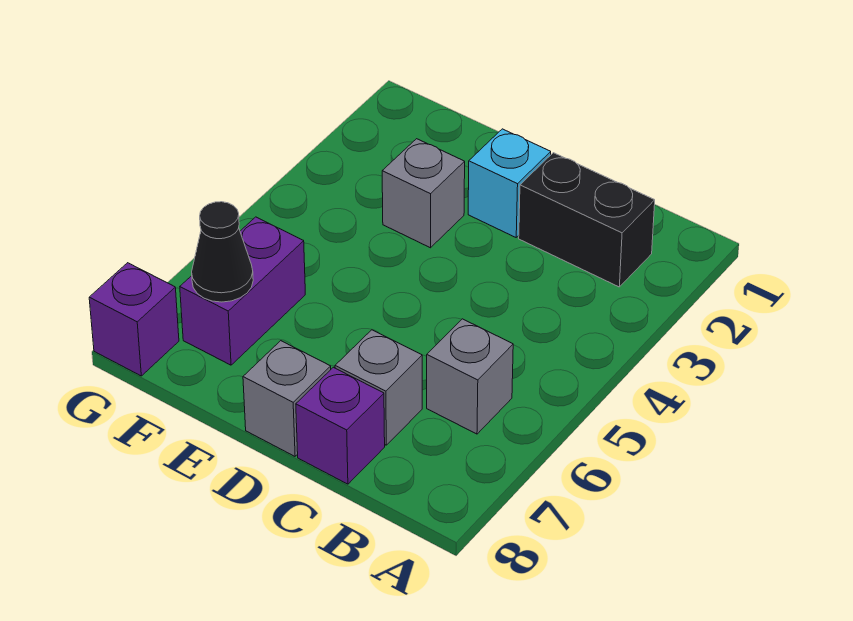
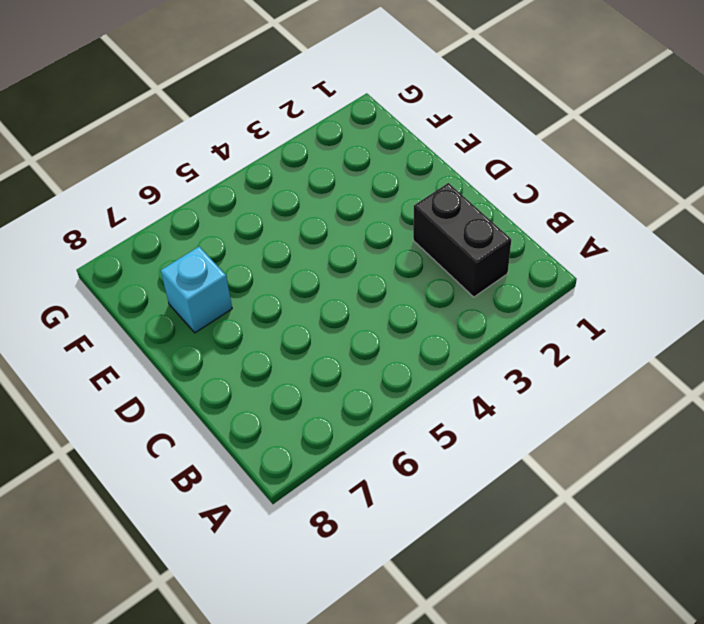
cyan brick E7 level 1 -> cyan brick D2 level 1
none -> grey brick B6 level 1
none -> grey brick C7 level 1

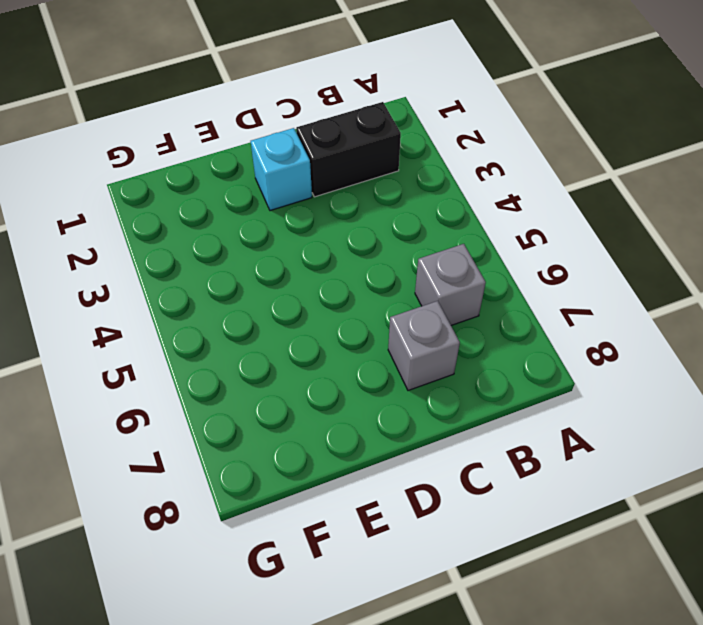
none -> purple brick C8 level 1
none -> grey brick D8 level 1

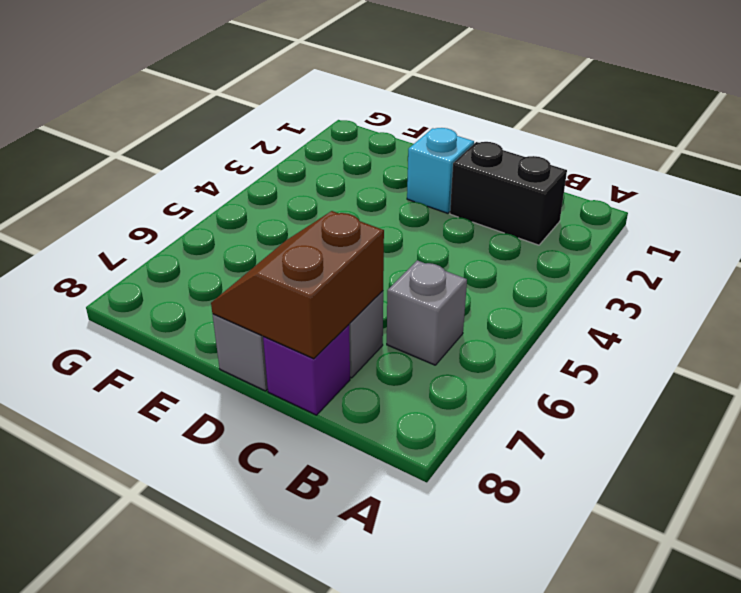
brown slope C7:D8 level 2 top C -> none
none -> grey brick E3 level 1
none -> purple brick F6:F7 level 1

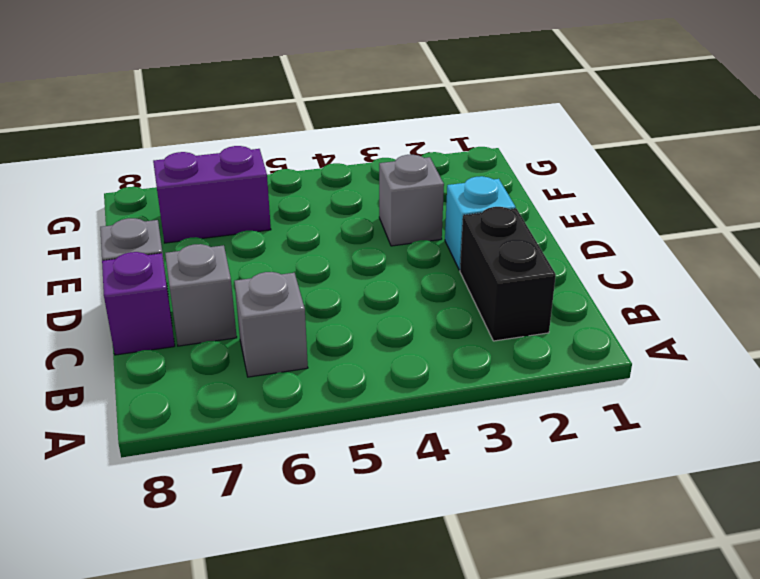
none -> purple brick G8 level 1
none -> black cone F7 level 2

